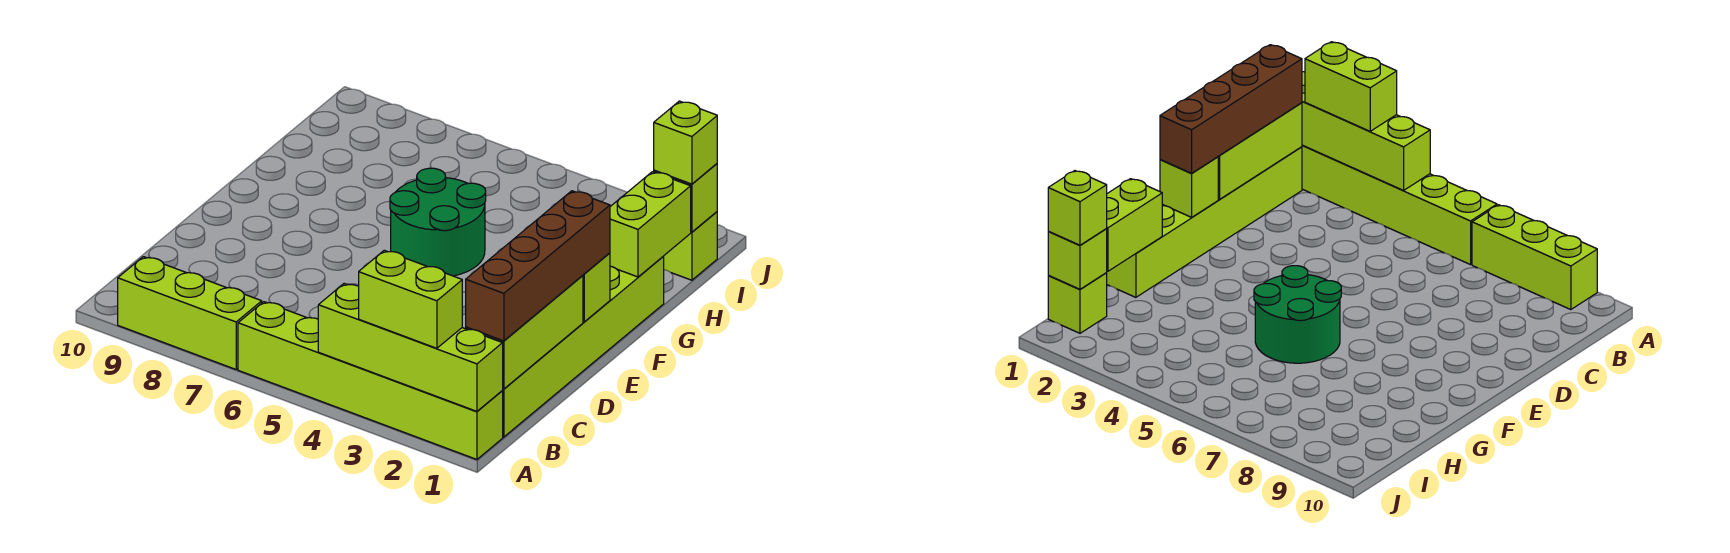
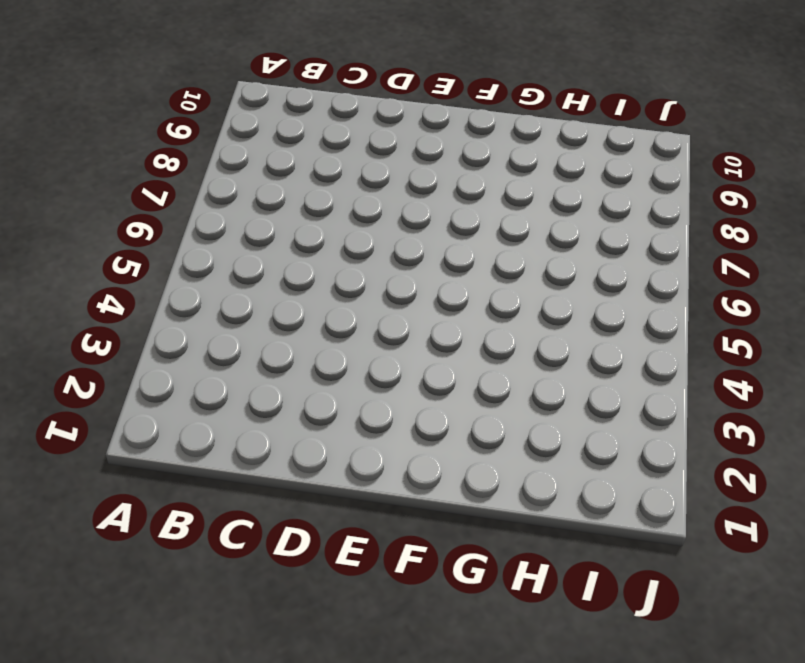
none -> lime brick A1:A6 level 1
none -> lime brick A7:A9 level 1
none -> lime brick B1:G1 level 1

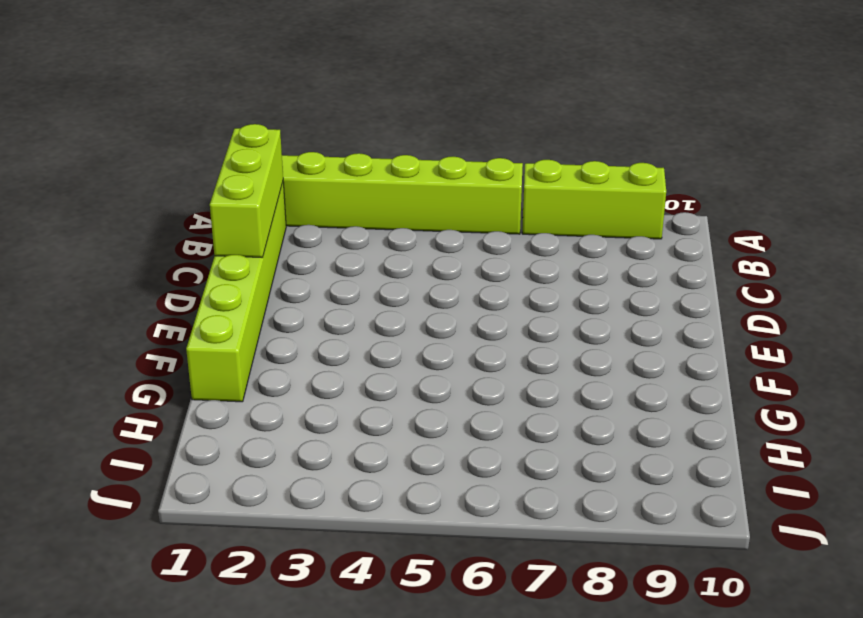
none -> green round brick F5:G6 level 1
none -> lime brick I1 level 1
none -> lime brick A1:A4 level 2

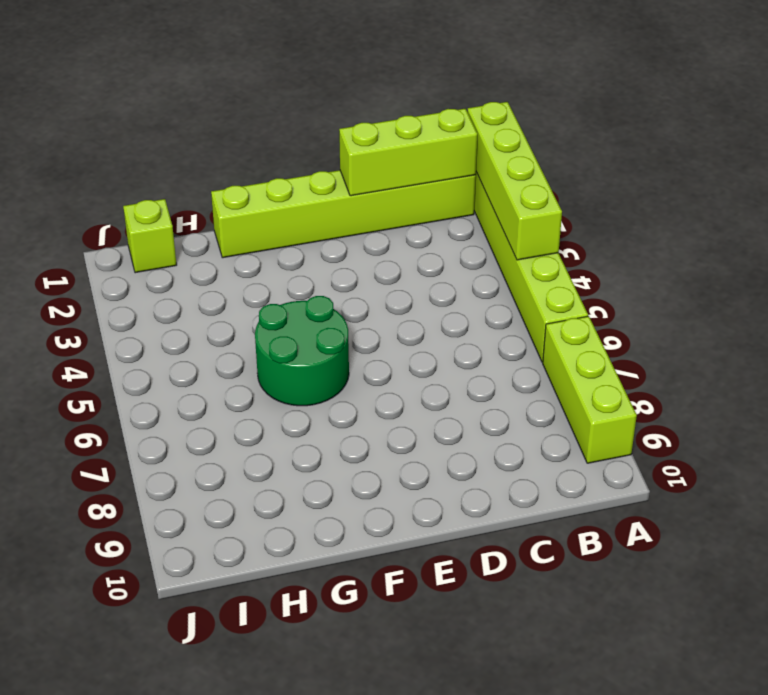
none -> lime brick E1 level 2
none -> lime brick G1:H1 level 2
none -> lime brick I1 level 2

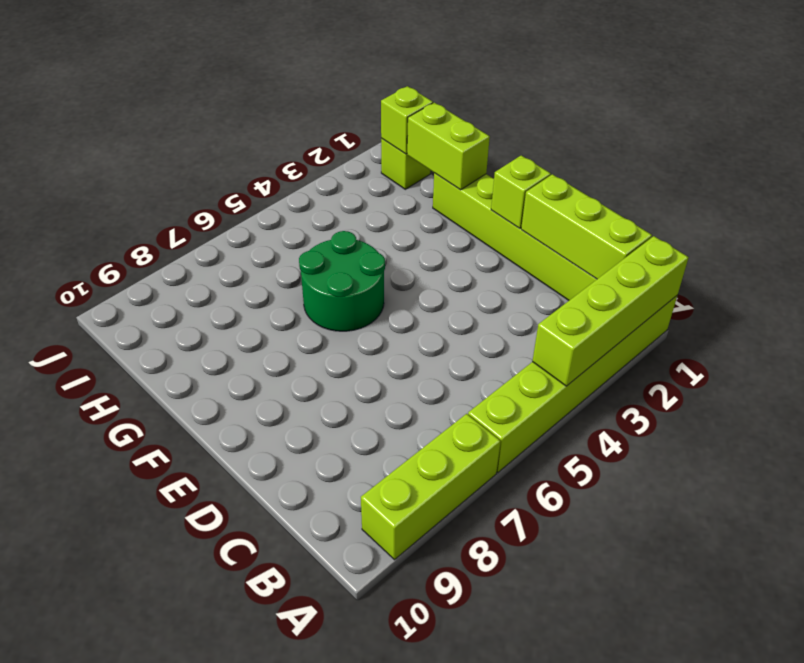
none -> lime brick A2:A3 level 3
none -> brown brick B1:E1 level 3
none -> lime brick I1 level 3

